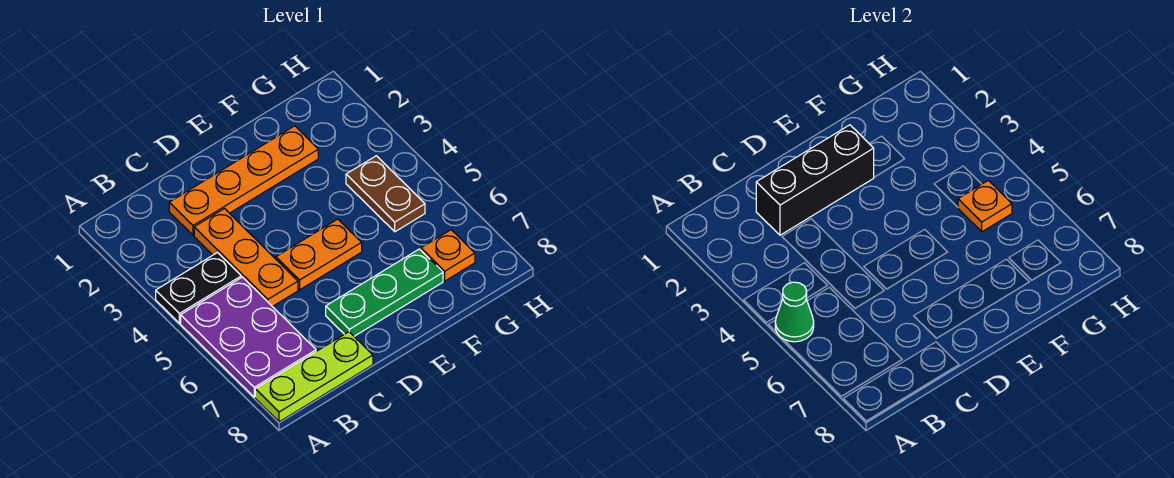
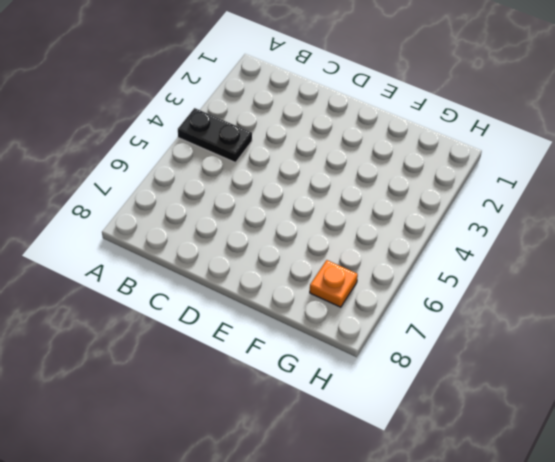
none -> purple plate A5:B7 level 1
none -> lime plate A8:C8 level 1
none -> orange plate C2:F2 level 1

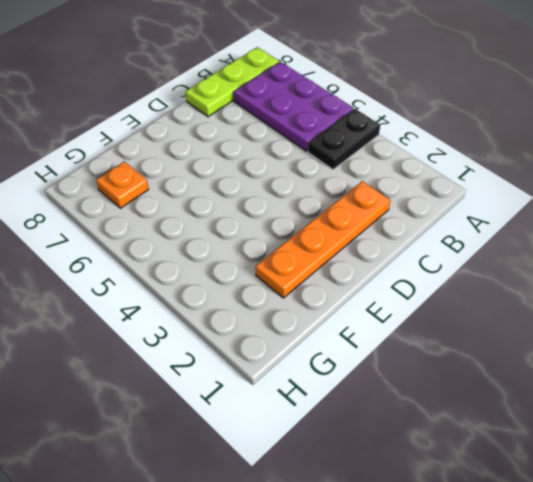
none -> orange plate C3:C5 level 1
none -> orange plate D5:E5 level 1
none -> green plate D7:F7 level 1

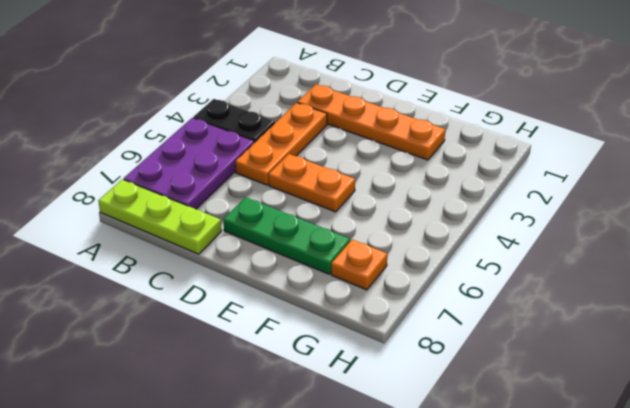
none -> brown plate G4:G5 level 1
none -> green cone A5 level 2
none -> black brick C2:E2 level 2

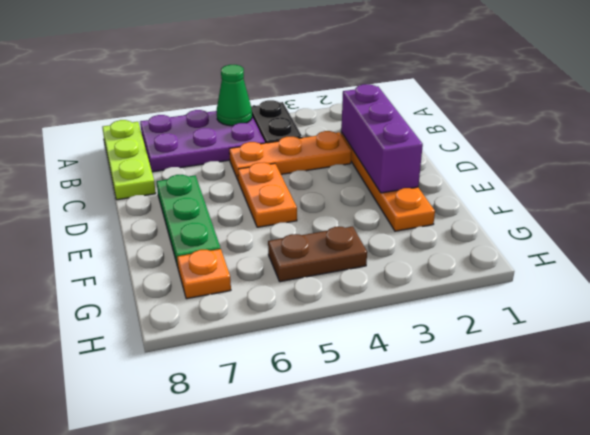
purple brick C2:E2 level 2 -> black brick C2:E2 level 2
none -> orange plate G5 level 2

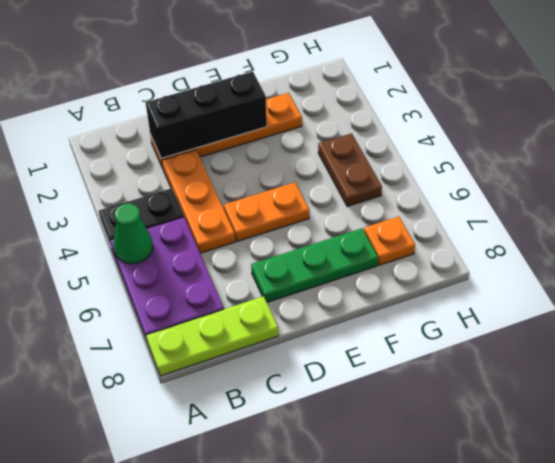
none -> orange plate G5 level 2

